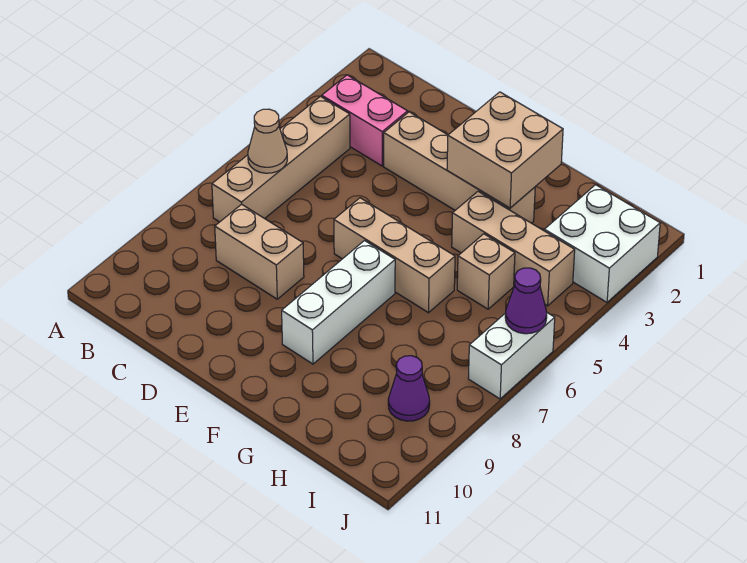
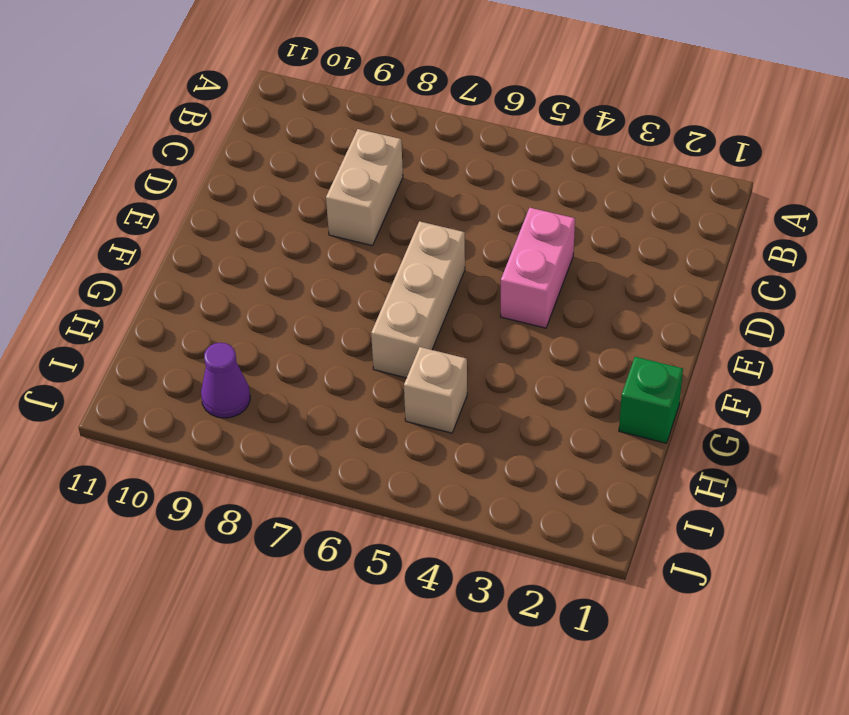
pink brick D4:E4 level 1 -> pink brick B3:C3 level 1
green brick G1 level 1 -> none
none -> tan brick B4:B7 level 1
none -> tan brick D3:G3 level 1
none -> white brick F7:F9 level 1

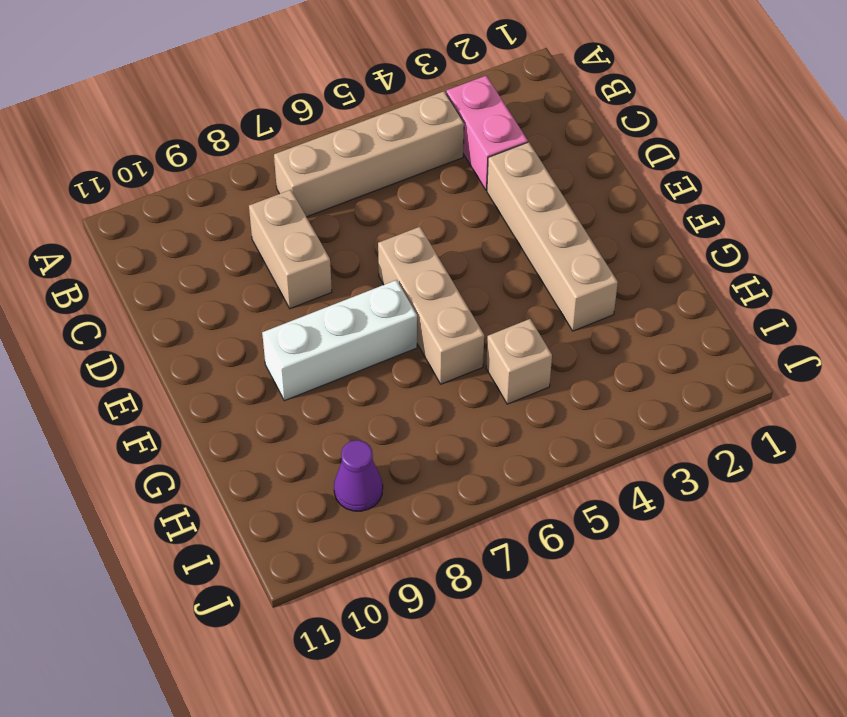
none -> tan brick G4:I4 level 1
none -> white brick I2:J3 level 1
none -> white brick J6:J7 level 1

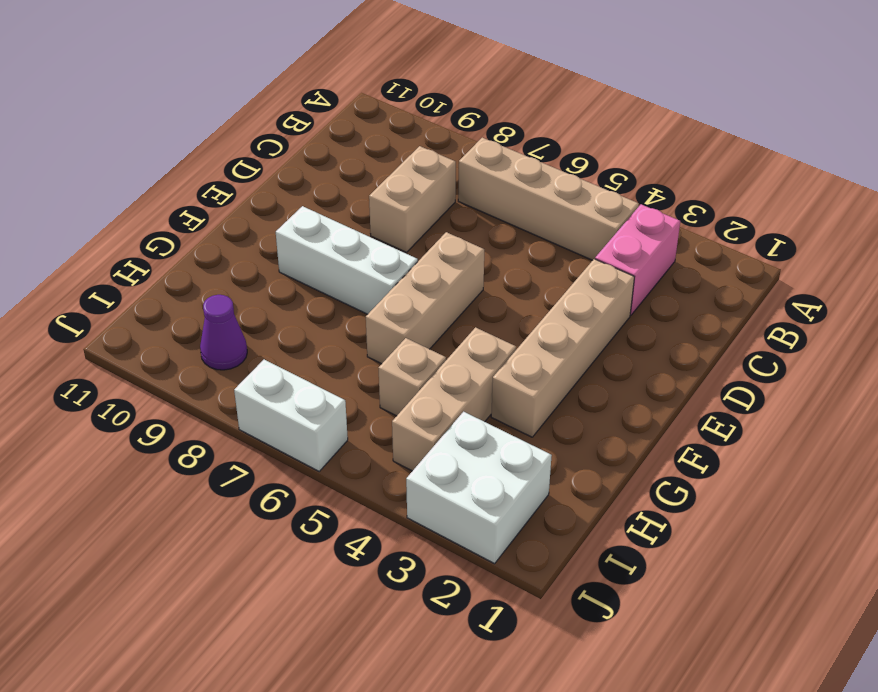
none -> tan cone B6 level 2
none -> tan brick F2:G3 level 2
none -> purple cone J6 level 2

